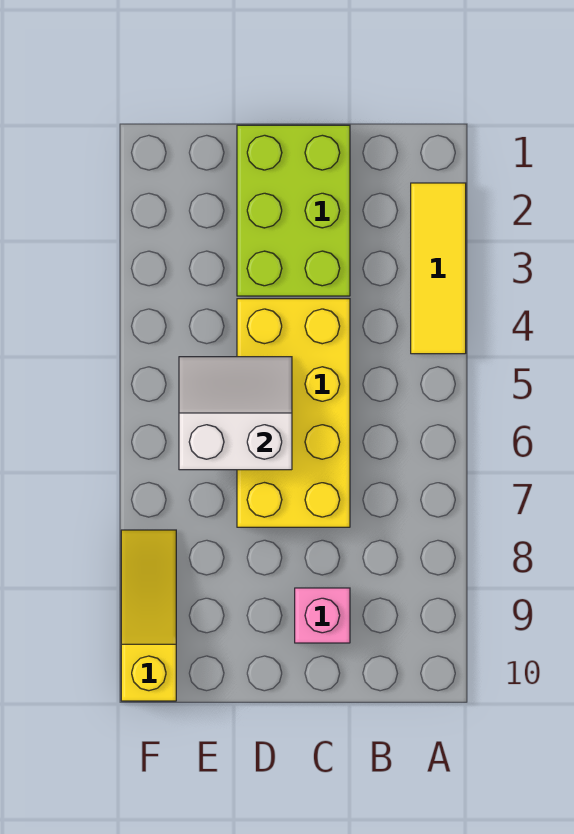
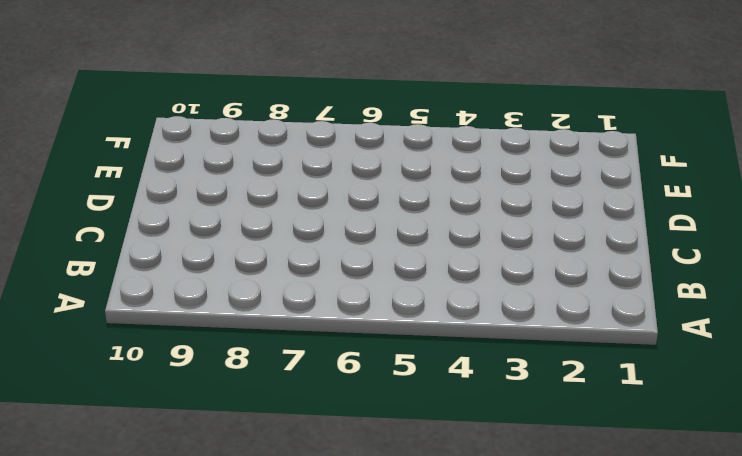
none -> yellow tile A2:A4 level 1
none -> lime brick C1:D3 level 1

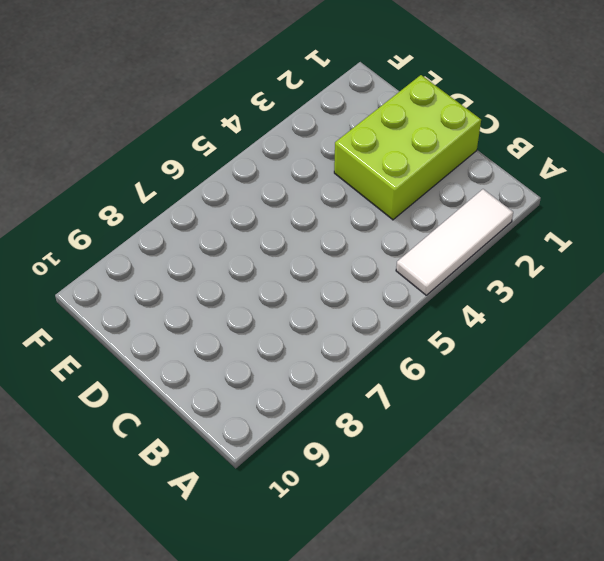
white tile A2:A4 level 1 -> yellow tile A2:A4 level 1
none -> yellow brick C4:D7 level 1
none -> pink brick C9 level 1

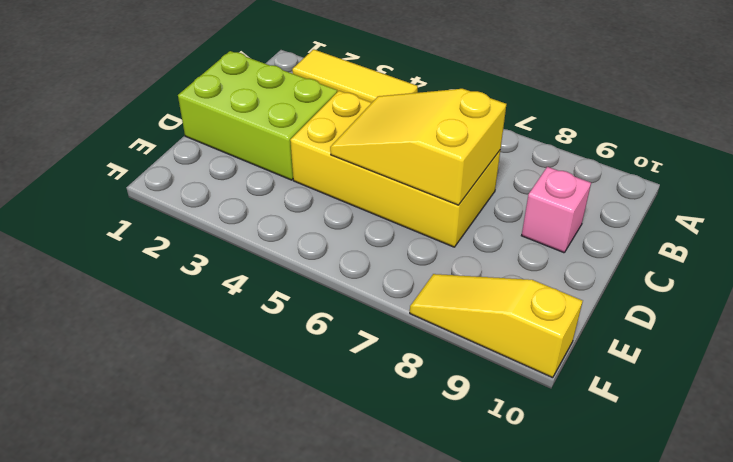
yellow slope C5:D7 level 2 top 7 -> white slope D5:E6 level 2 top 6

